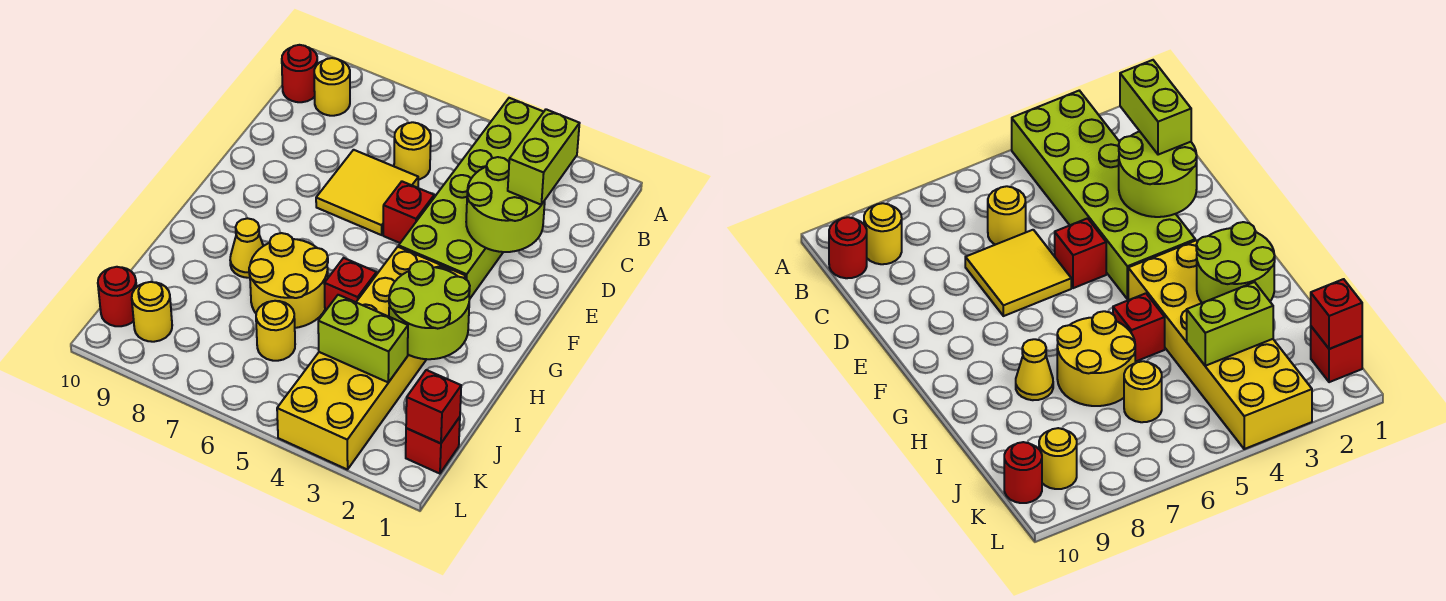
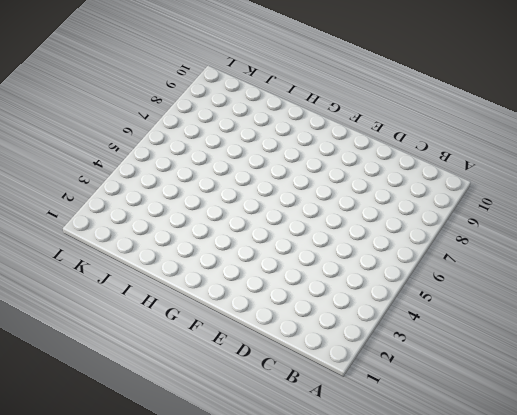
none -> lime brick A3:F4 level 1
none -> yellow round brick B9 level 1
none -> red round brick B10 level 1

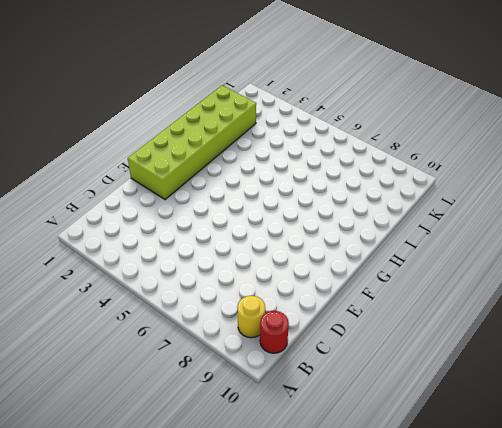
lime brick E1:J2 level 1 -> lime brick A3:F4 level 1
none -> yellow round brick C6 level 1
none -> yellow tile D6:E7 level 1
none -> red brick E5 level 1

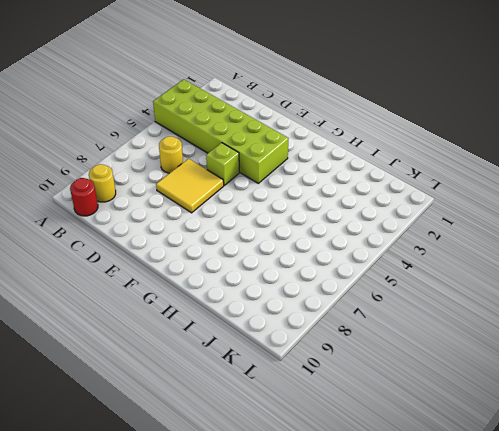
lime brick E5 level 1 -> red brick E5 level 1
none -> yellow brick G3:L4 level 1
none -> red brick H5 level 1
none -> yellow round brick H6:I7 level 1

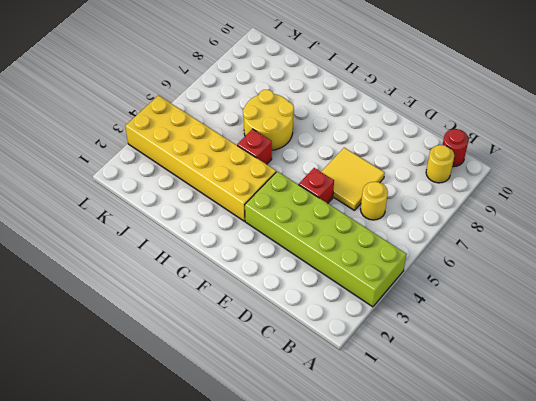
none -> yellow cone H8 level 1
none -> yellow round brick J6 level 1
none -> red brick K1 level 1

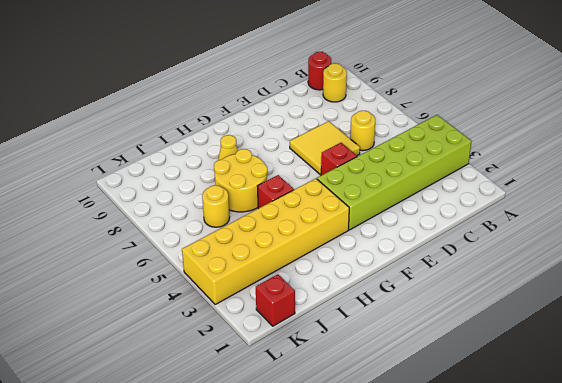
none -> yellow round brick K9 level 1
none -> red round brick K10 level 1
none -> lime round brick D2:E3 level 2

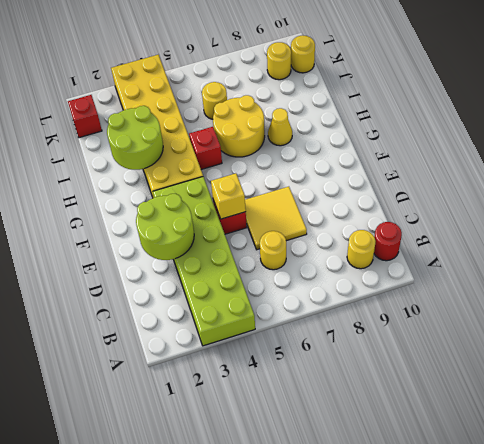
yellow brick E5 level 2 -> none
yellow round brick K10 level 1 -> red round brick K10 level 1
none -> lime brick J3:J4 level 2
none -> red brick K1 level 2
none -> lime brick C2:D2 level 3

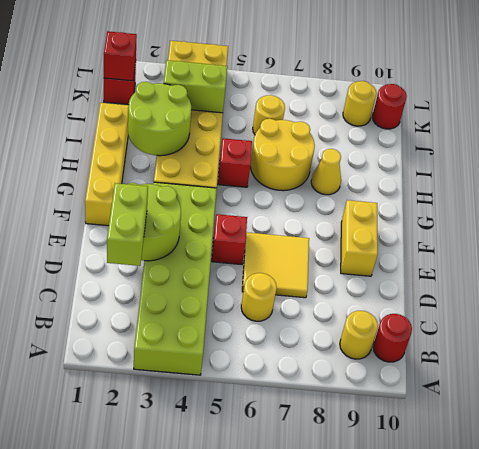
yellow brick E9:F9 level 1 -> none
yellow brick F1:I1 level 1 -> none

